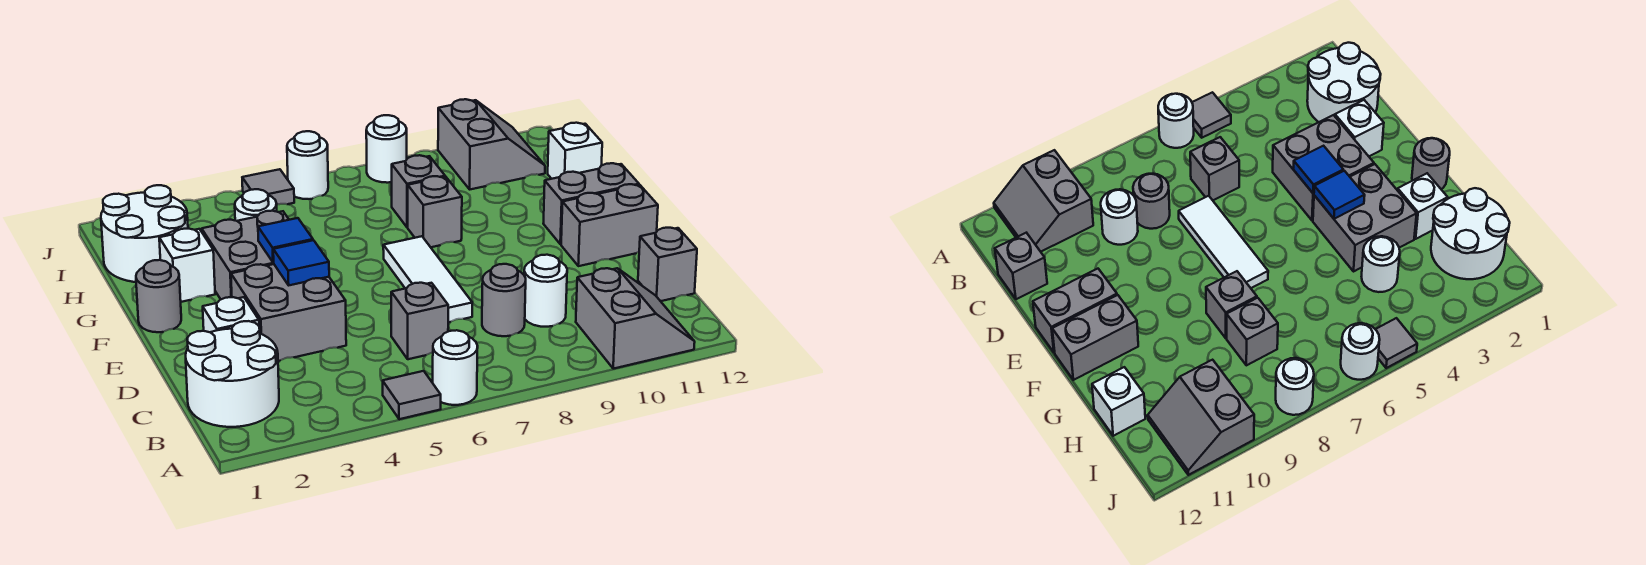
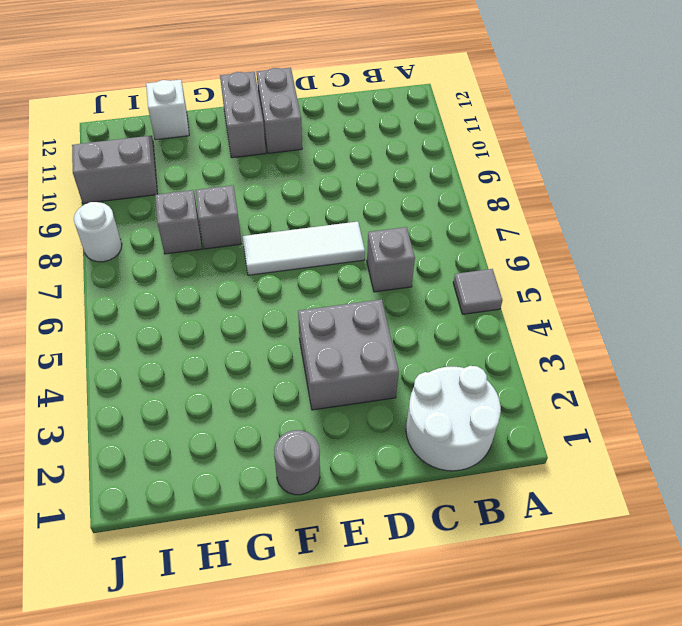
none -> white round brick A6 level 1
none -> grey slope A10:B11 level 1 top 10
none -> grey round brick C8 level 1

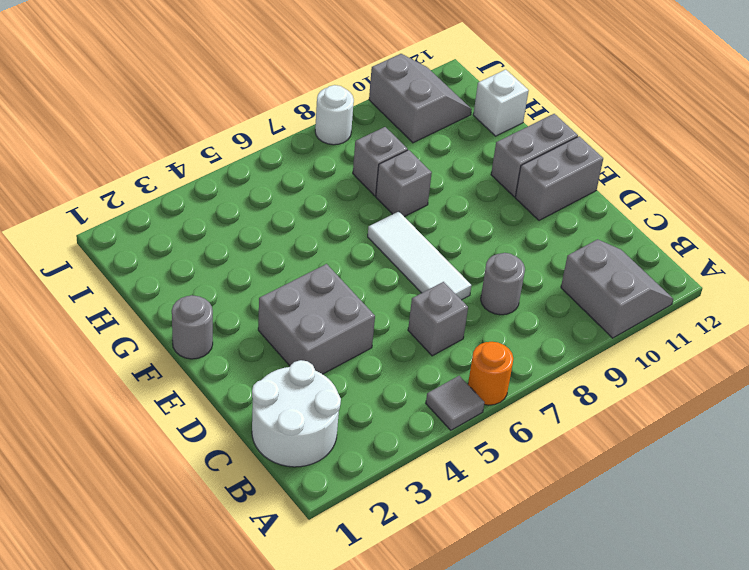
orange round brick A6 level 1 -> white round brick A6 level 1
none -> white round brick C9 level 1
none -> grey brick C12 level 1
none -> white brick D2 level 1

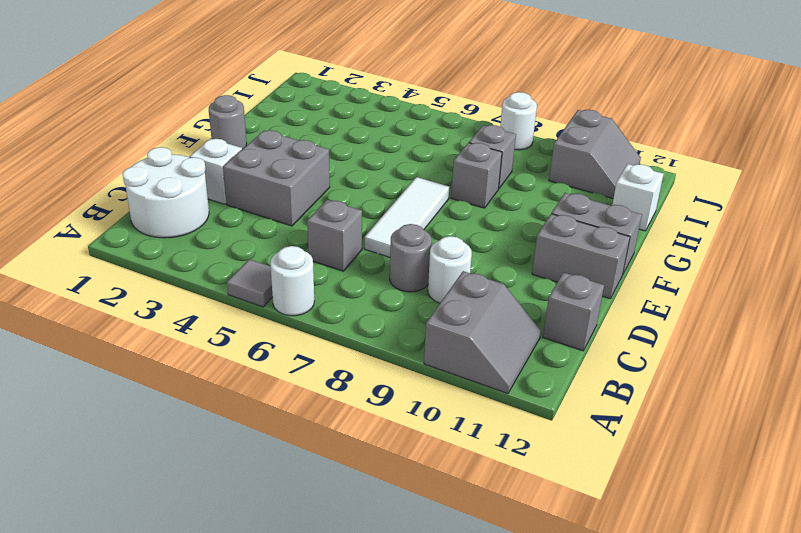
none -> grey brick F3:G4 level 1
none -> white brick G2 level 1
none -> white round brick H1:I2 level 1

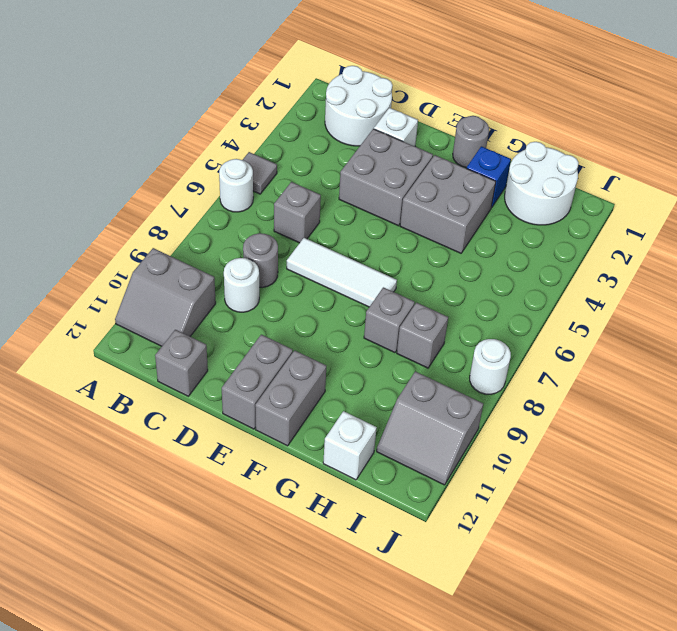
blue brick G2 level 1 -> white brick G2 level 1
none -> white round brick H4 level 1
none -> grey tile J5 level 1
none -> white round brick J6 level 1

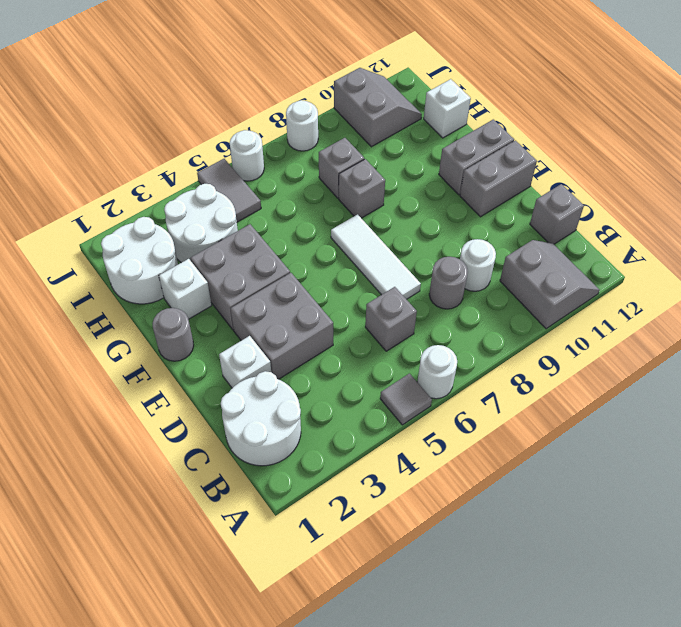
white round brick H3:I4 level 1 -> white round brick H4 level 1
grey tile I5:J5 level 1 -> grey tile J5 level 1
none -> blue tile E4 level 2
none -> blue tile F4 level 2

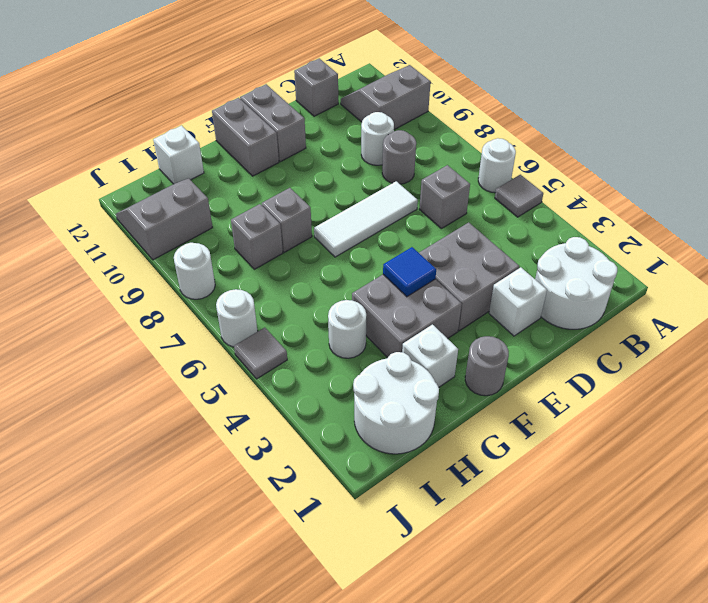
none -> blue tile E4 level 2

